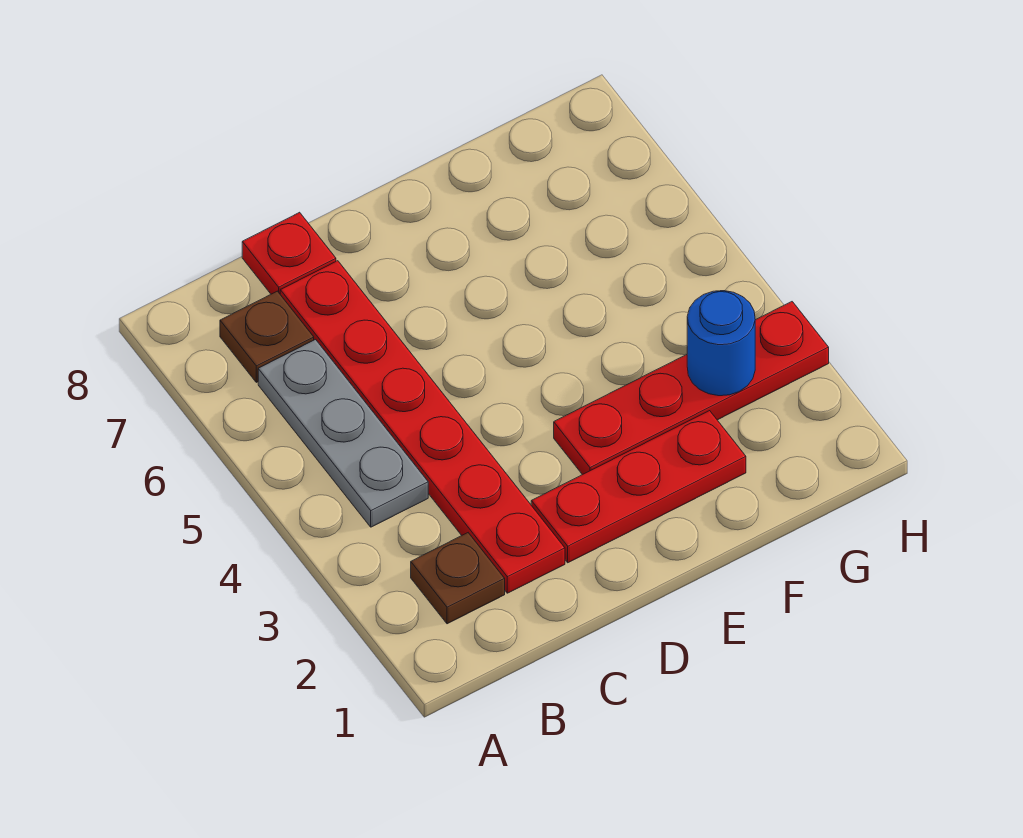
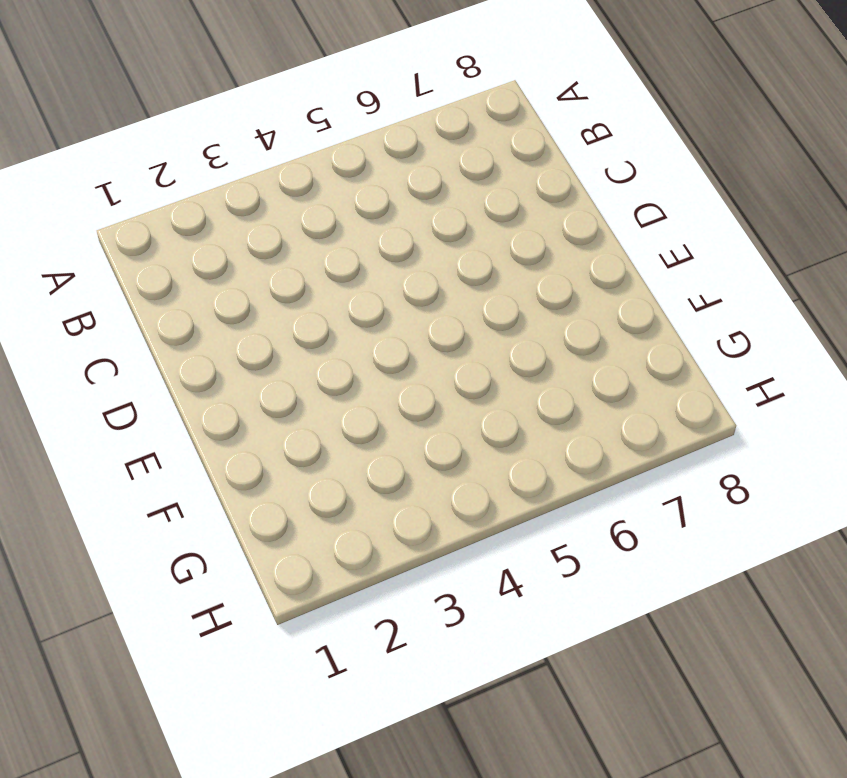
none -> brown plate B2 level 1
none -> grey plate B4:B6 level 1

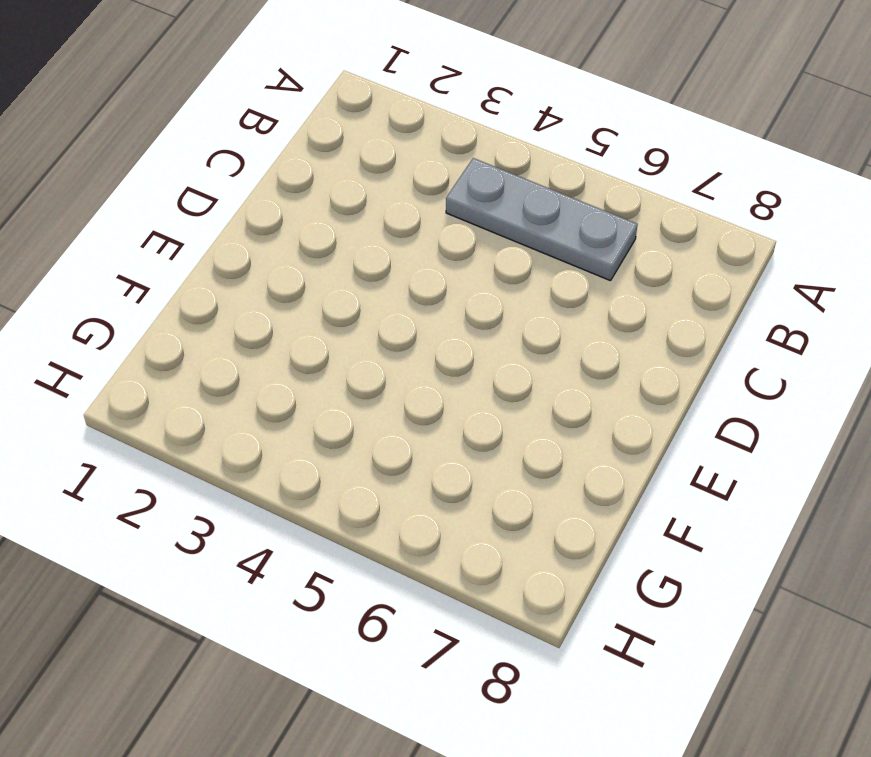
none -> brown plate B2 level 1
none -> brown plate B7 level 1

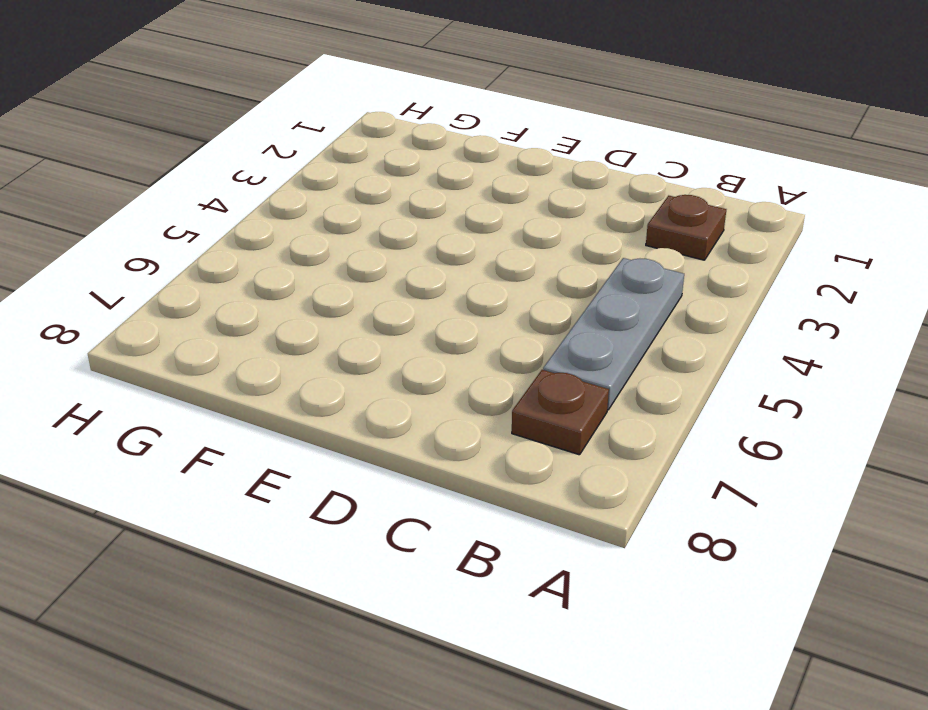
none -> red plate C2:C7 level 1
none -> red plate C8 level 1

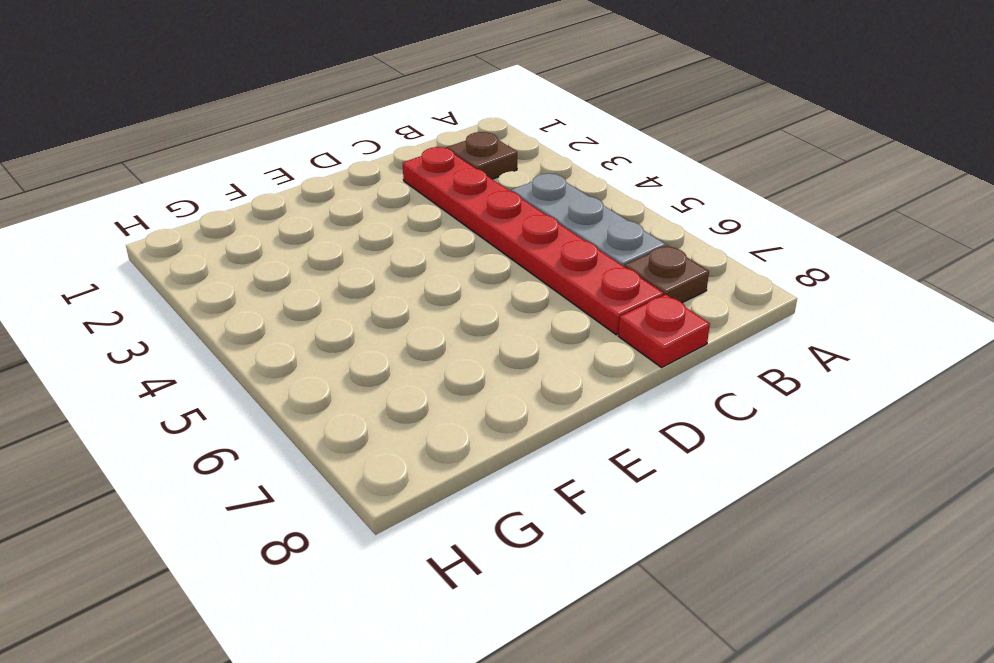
none -> red plate D2:F2 level 1
none -> red plate E3:H3 level 1

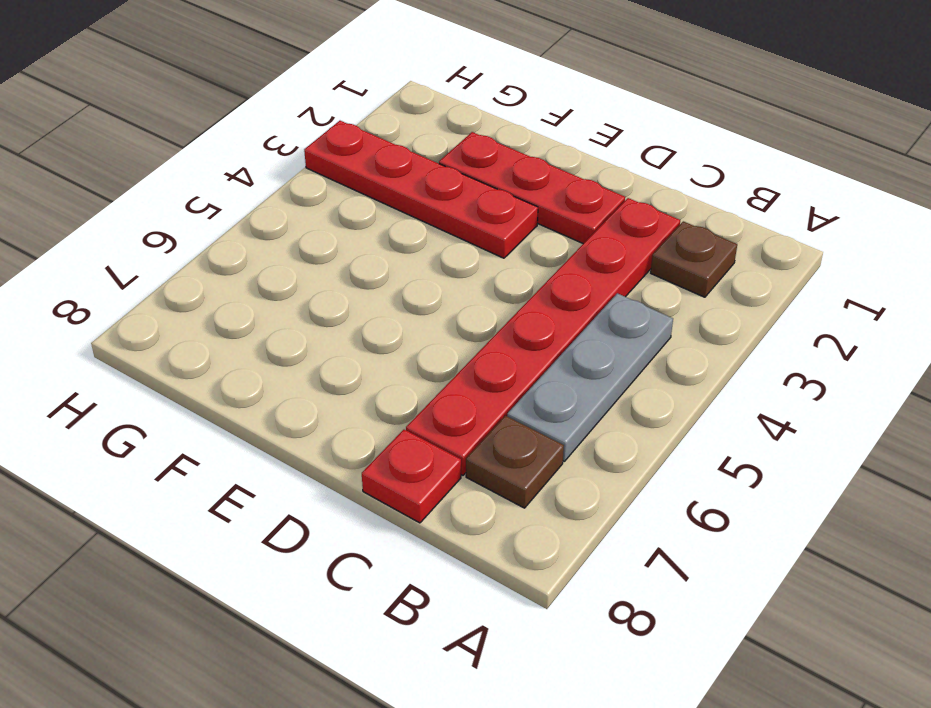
none -> blue round brick G3 level 2

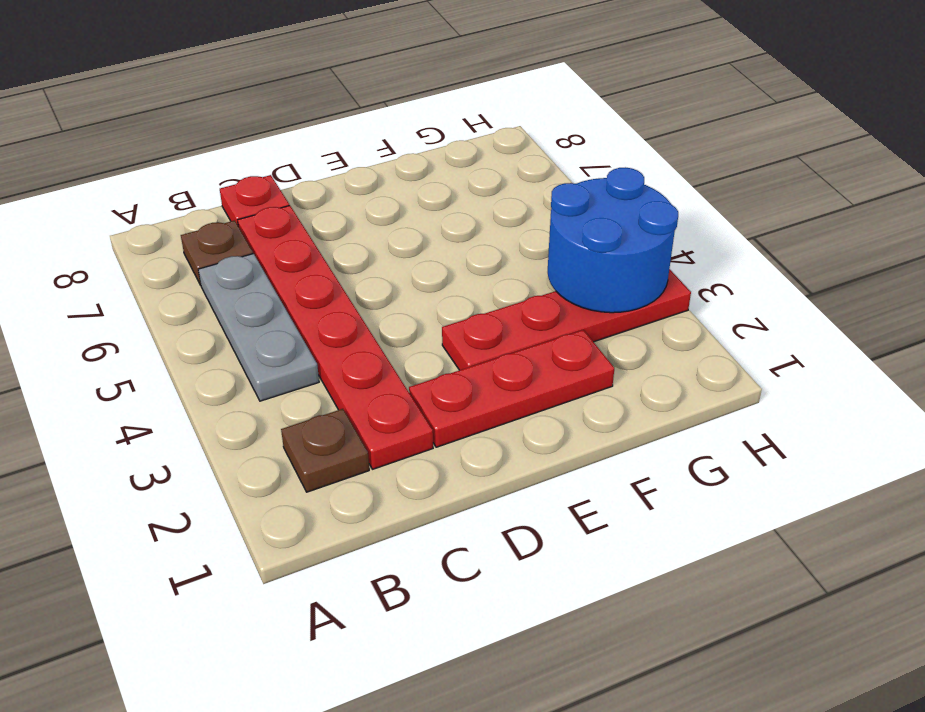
blue round brick G3:H4 level 2 -> blue round brick G3 level 2

